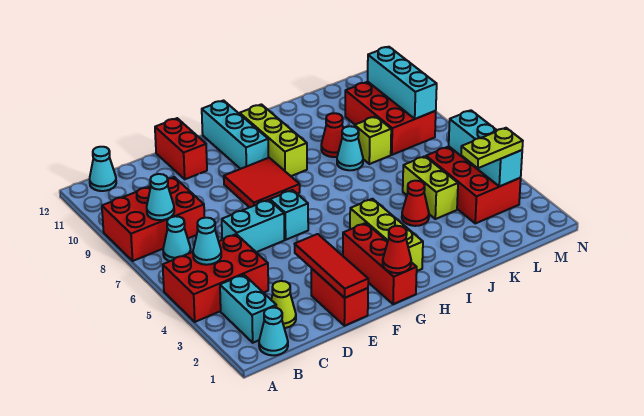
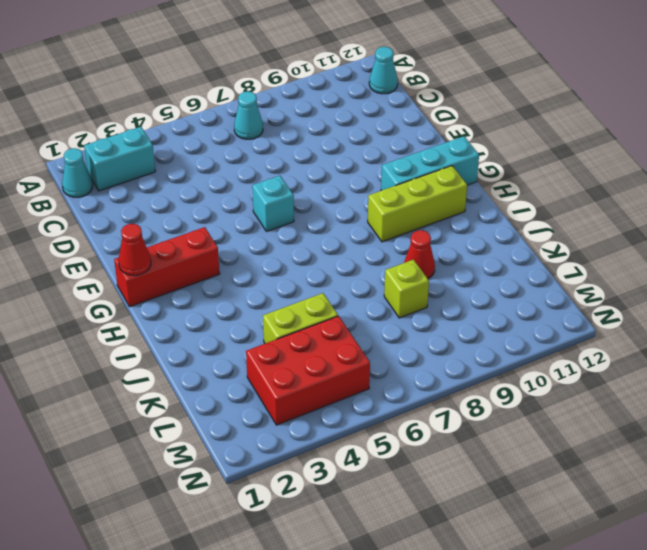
none -> red brick A4:C5 level 1
none -> red brick A8:C9 level 1
none -> lime cone C2 level 1
none -> cyan brick D6:E6 level 1

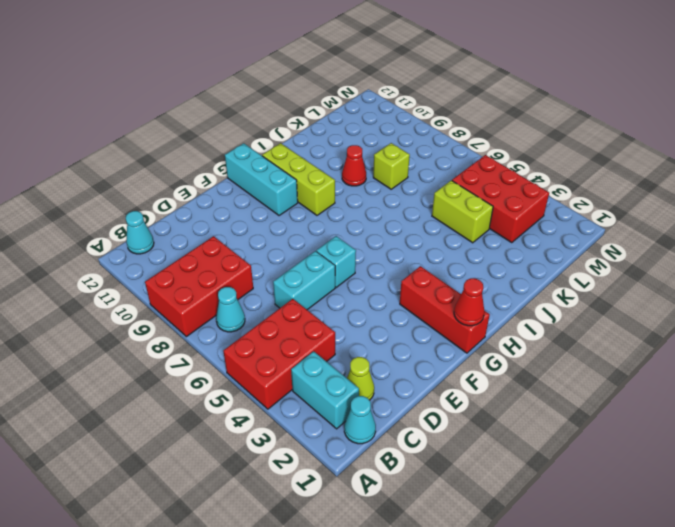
none -> red brick E1:E2 level 1
none -> red brick E11:E12 level 1
none -> red tile F8:G9 level 1
none -> lime brick H2:H4 level 1

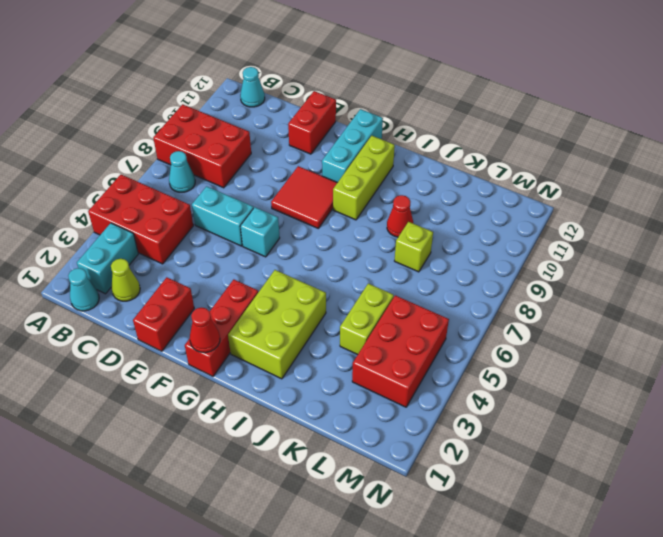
lime brick H2:I4 level 1 -> lime brick H2:H4 level 1
none -> red cone J4 level 1
none -> cyan cone J8 level 1
none -> red brick L8:M10 level 1
none -> cyan cone B5 level 2

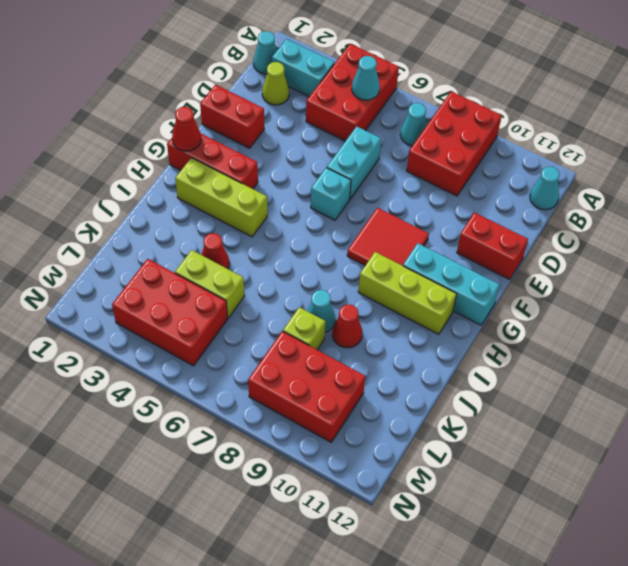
none -> cyan cone B8 level 2
none -> red tile E1:E3 level 2
none -> cyan brick M3:M5 level 2
none -> cyan brick M8:M10 level 2

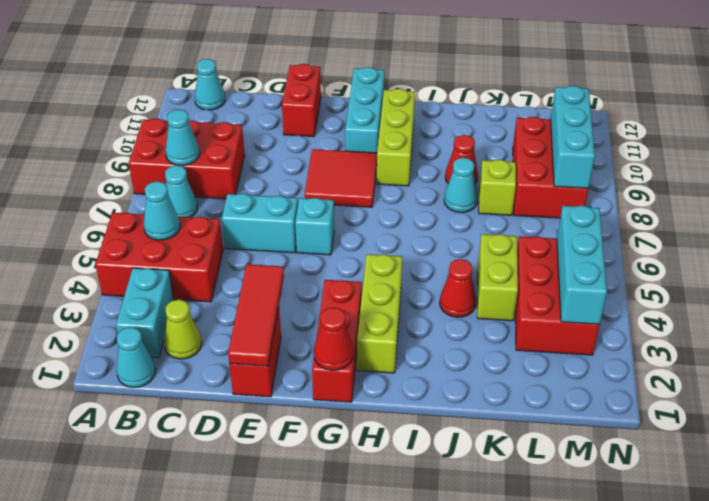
none -> lime plate L3:M3 level 3

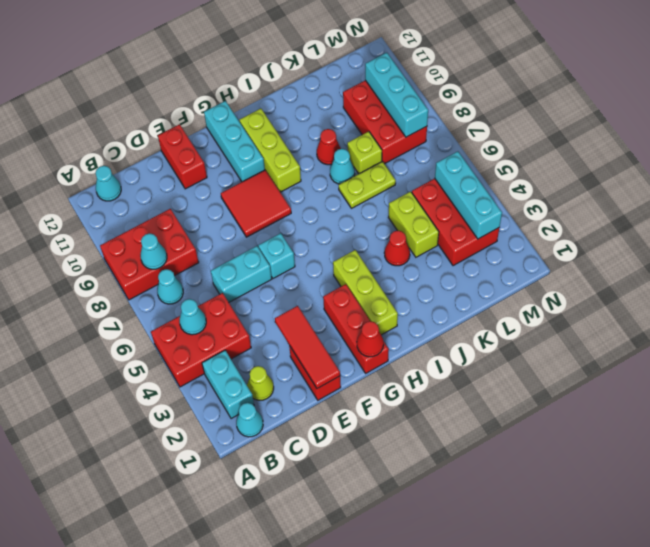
lime plate J7:K7 level 1 -> lime plate L3:M3 level 3

